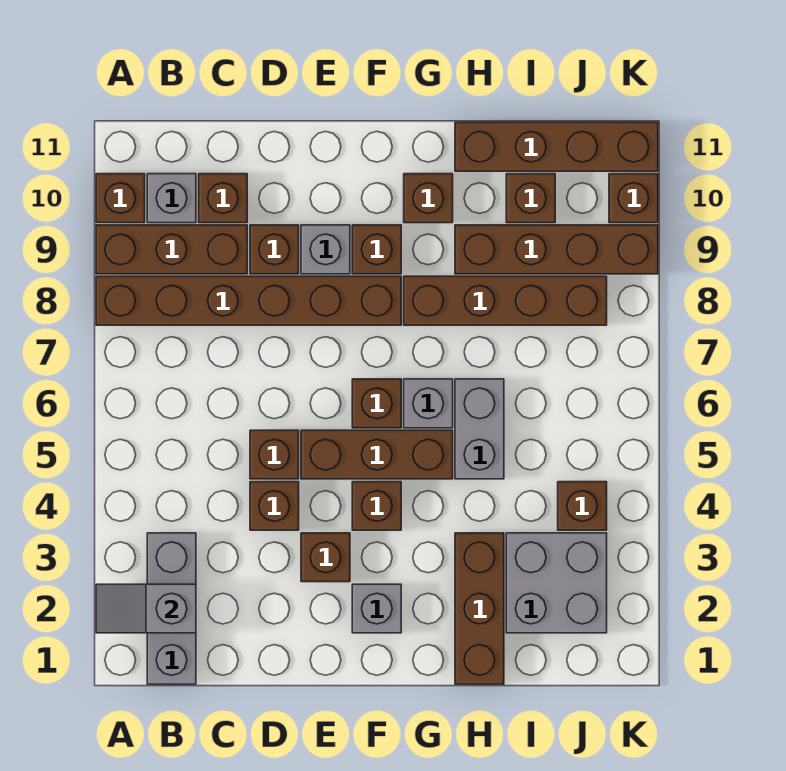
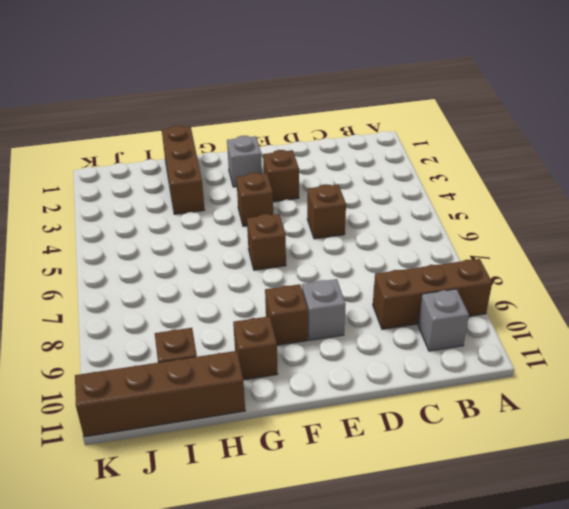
none -> brown brick A8:F8 level 1
none -> brown brick A10 level 1
none -> grey brick B1:B3 level 1

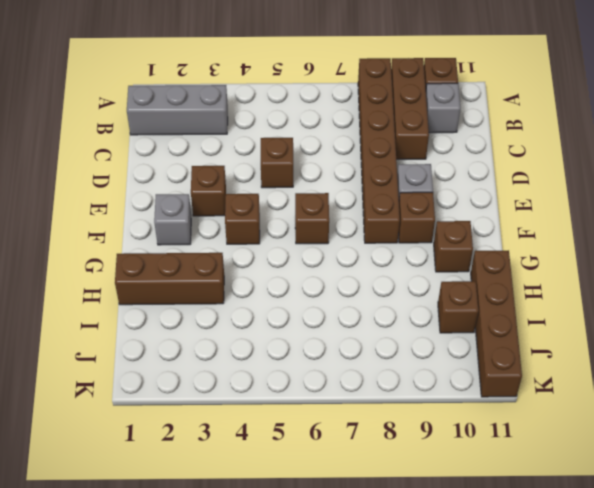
none -> brown brick C10 level 1
none -> brown brick D4 level 1
none -> brown brick D9 level 1

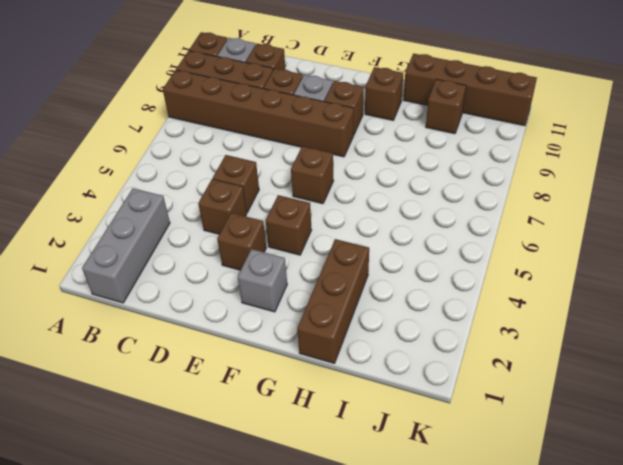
none -> brown brick E5:G5 level 1
none -> grey brick G6 level 1
none -> brown brick G8:J8 level 1

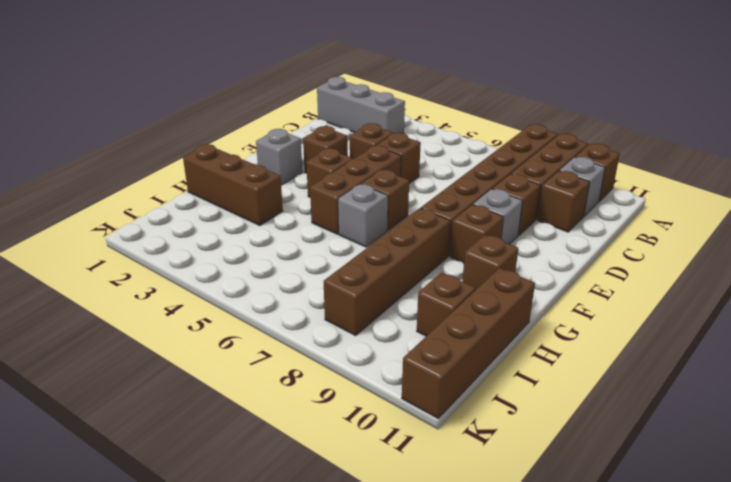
none -> grey brick H5:H6 level 1
none -> brown brick H9:K9 level 1
none -> grey brick I2:J3 level 1

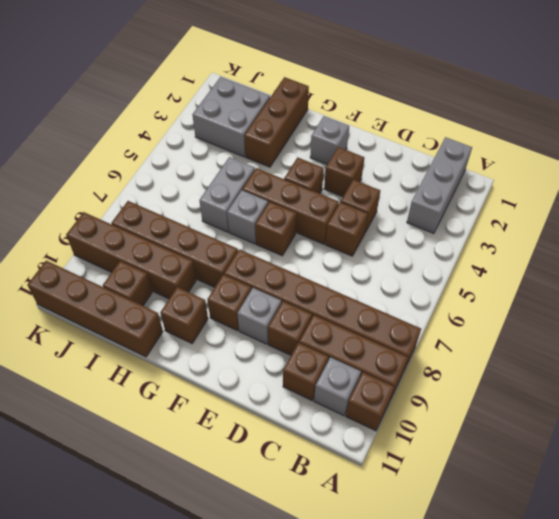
none -> brown brick J4 level 1
none -> brown brick K10 level 1
none -> grey slope A2:B2 level 2 top B

